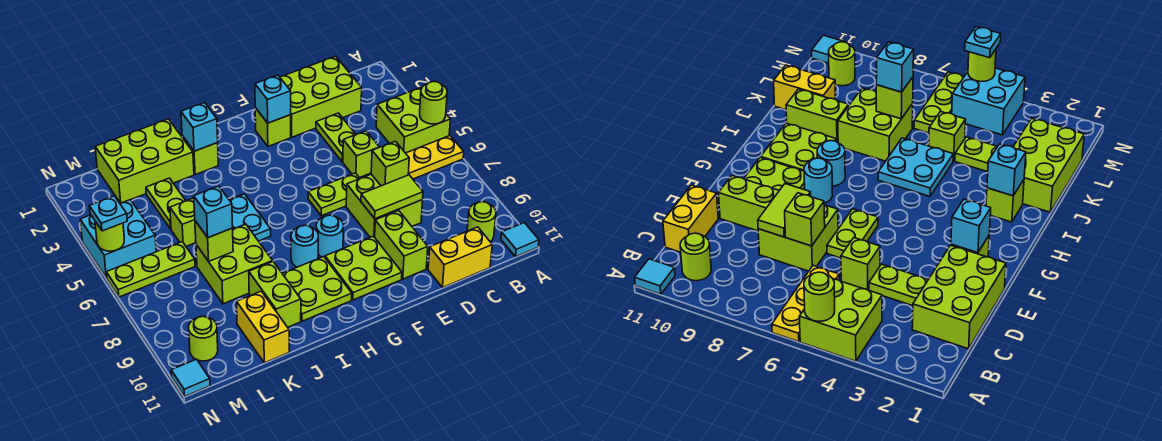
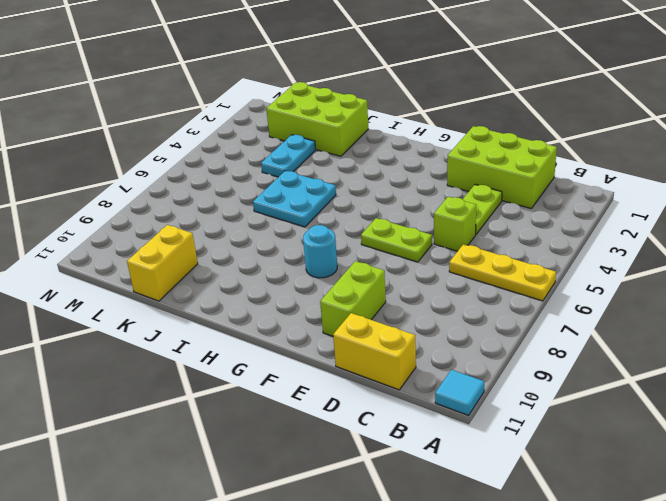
cyan plate K3:K4 level 1 -> lime plate K3:K4 level 1
none -> lime brick A4:B5 level 1
none -> lime round brick B10 level 1
none -> lime brick D7:E8 level 1
none -> lime brick F2 level 1

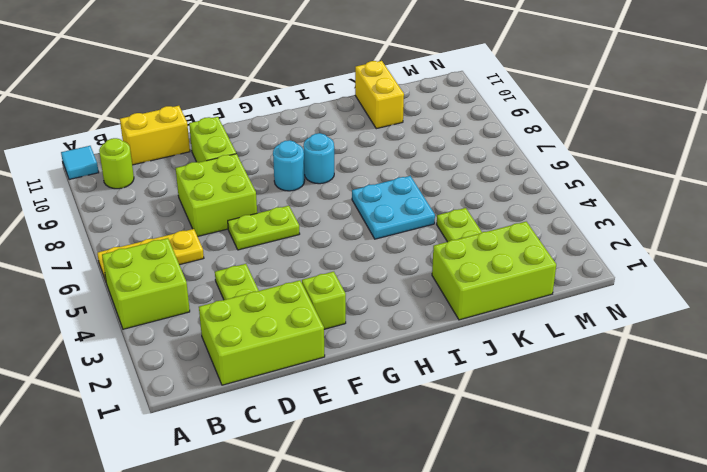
none -> lime brick D5 level 1
none -> lime plate F9:G10 level 1
none -> lime plate H9:I10 level 1
none -> lime brick I2 level 1

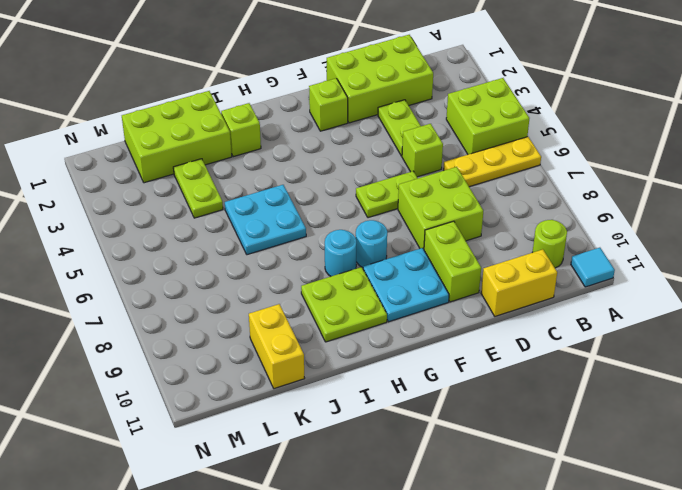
cyan plate F9:G10 level 1 -> lime plate F9:G10 level 1
none -> lime brick J7:K8 level 1
none -> lime brick J9:J10 level 1
none -> lime brick K5 level 1
none -> lime plate L6:N6 level 1

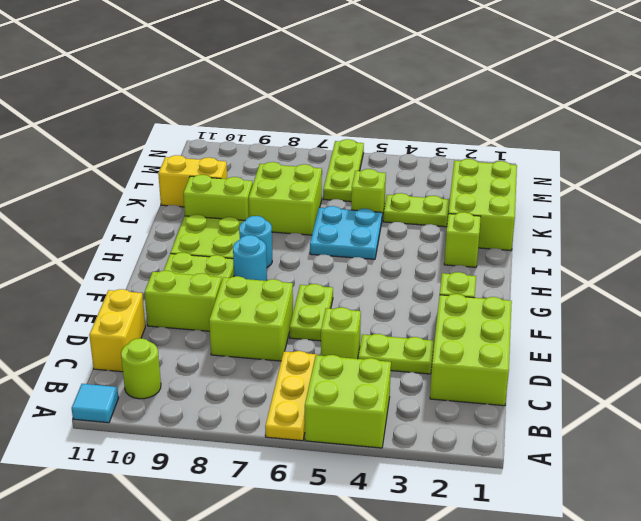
none -> cyan brick M4:N5 level 1
none -> lime round brick M10 level 1
none -> cyan tile N11 level 1
none -> lime round brick A5 level 2

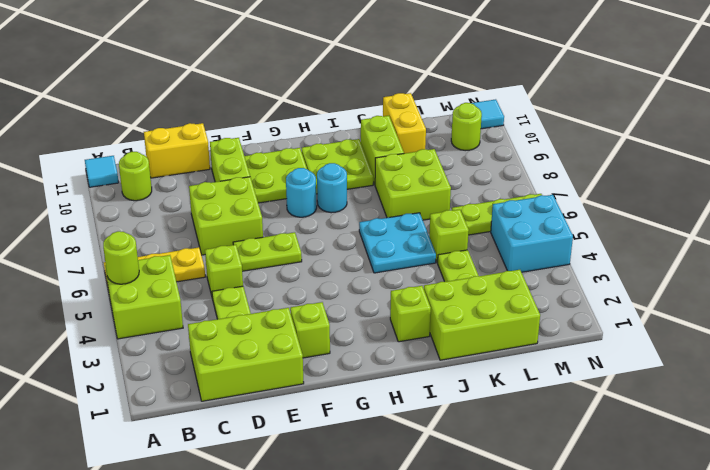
none -> lime brick D7 level 2
none -> lime tile D8:E8 level 2
none -> cyan brick F2 level 2
none -> cyan brick I2 level 2

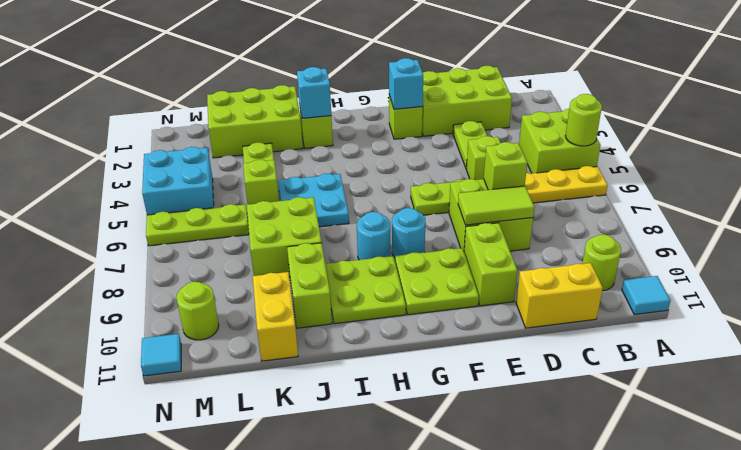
none -> lime brick K7 level 2
none -> lime round brick N5 level 2
none -> cyan brick K7 level 3
none -> cyan plate N5 level 3

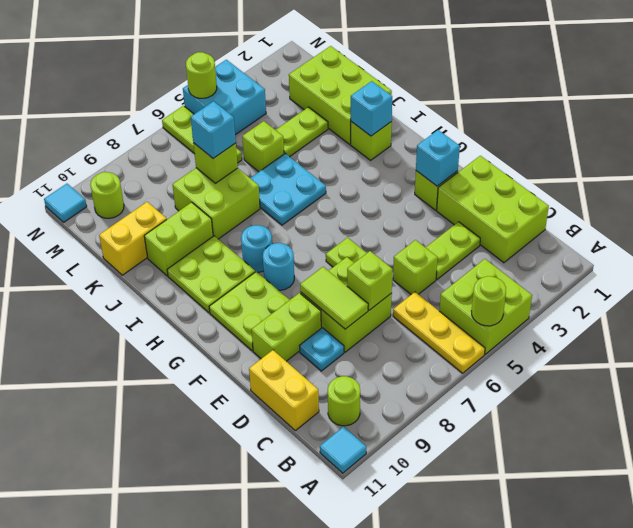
cyan plate D9 level 1 -> cyan plate N5 level 3

